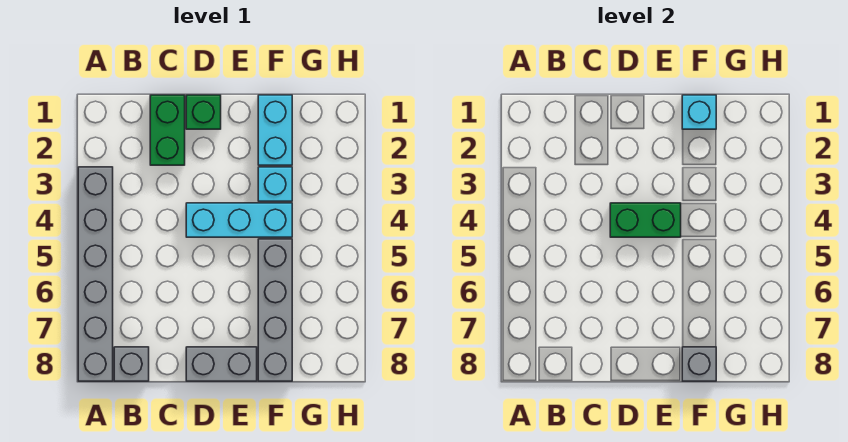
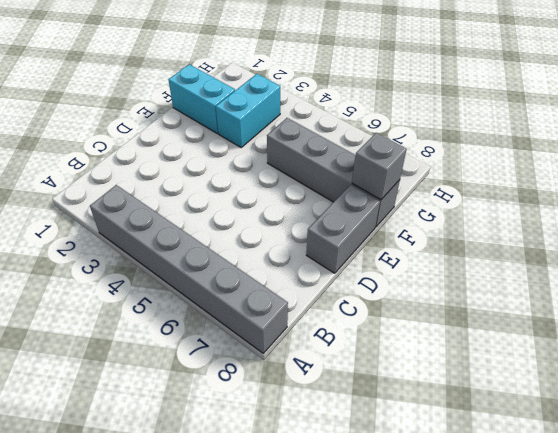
cyan brick F3:G3 level 1 -> cyan brick F3 level 1
none -> grey brick B8 level 1
none -> green brick C1:C2 level 1
none -> green brick D1 level 1

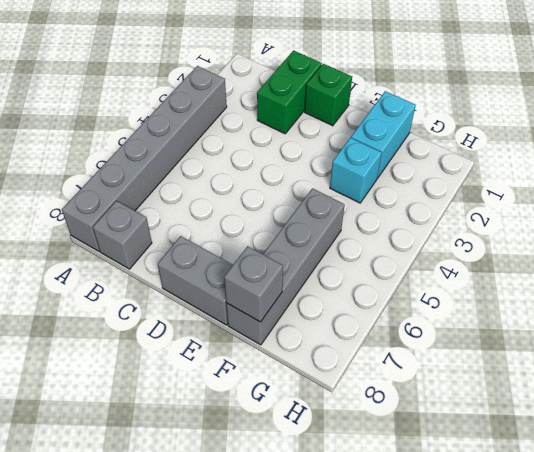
none -> cyan brick D4:F4 level 1
none -> green brick D4:E4 level 2
none -> cyan brick F1 level 2

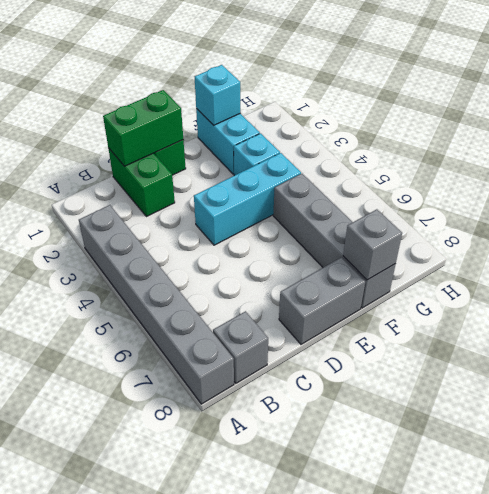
green brick C1:D1 level 2 -> green brick D4:E4 level 2

